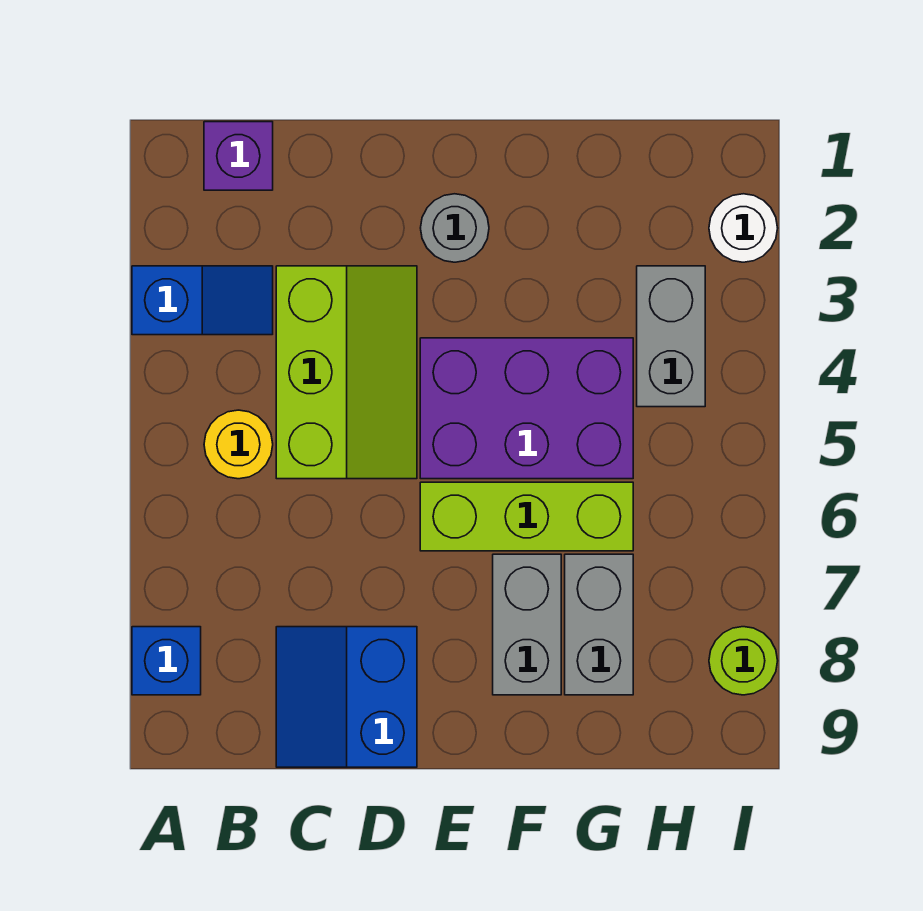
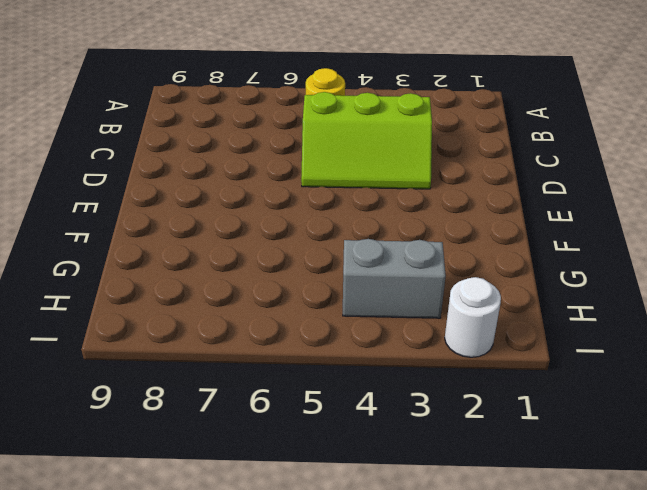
none -> blue slope A3:B3 level 1 top A
none -> blue brick A8 level 1
none -> purple brick B1 level 1

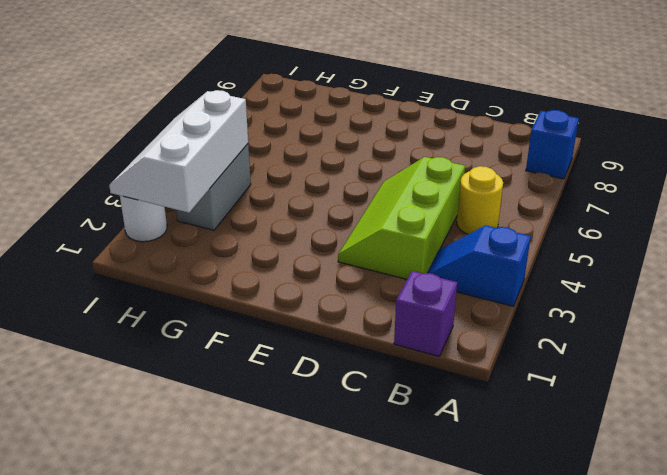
white slope H2:I4 level 2 top H -> none
none -> blue slope C8:D9 level 1 top D
none -> grey round brick E2 level 1
none -> purple brick E4:G5 level 1

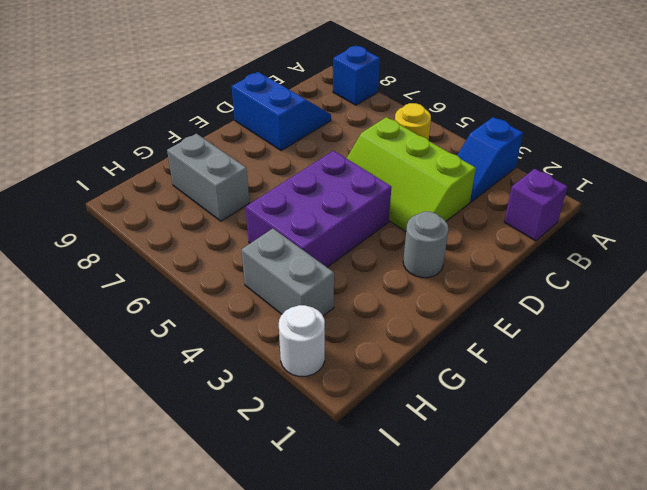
none -> lime brick E6:G6 level 1
none -> grey brick F7:F8 level 1
none -> lime round brick I8 level 1

